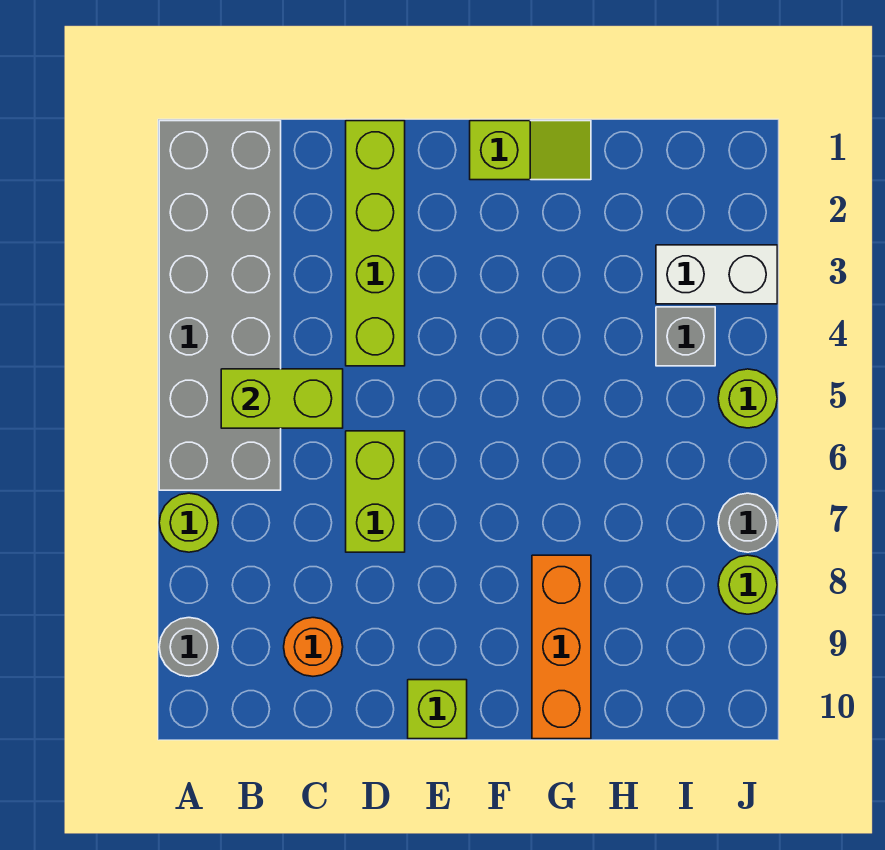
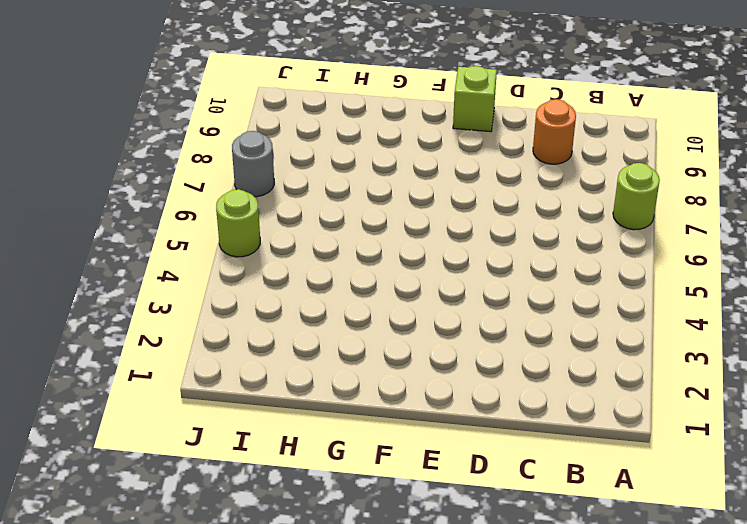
none -> grey brick A1:B6 level 1
none -> grey round brick A9 level 1
none -> lime brick D1:D4 level 1

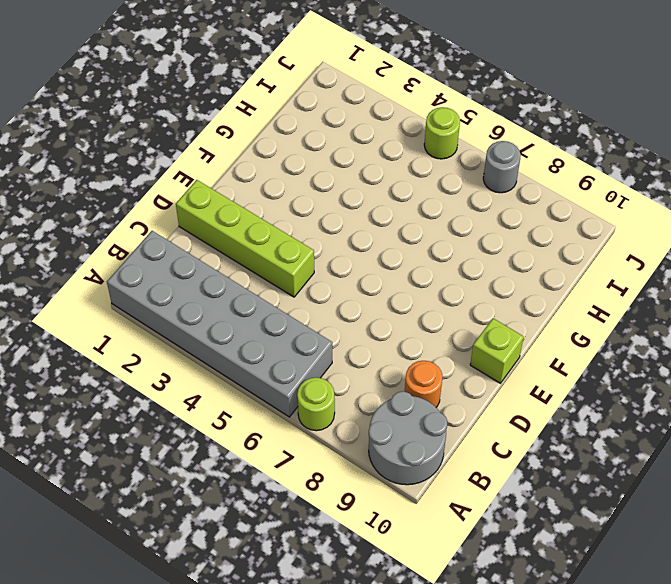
grey round brick A9:B10 level 1 -> grey round brick A9 level 1
none -> lime brick D6:D7 level 1
none -> lime slope F1:G1 level 1 top F
none -> orange brick G8:G10 level 1

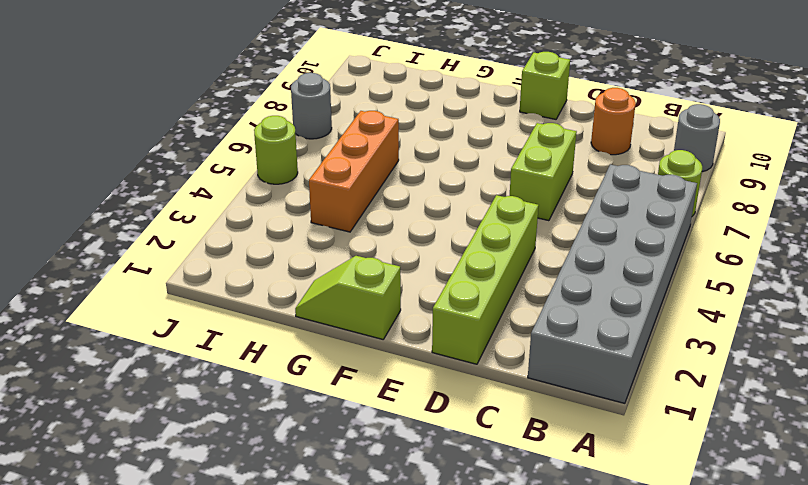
orange brick H4:H6 level 1 -> orange brick G8:G10 level 1
none -> white brick I3:J3 level 1
none -> grey brick I4 level 1
none -> lime round brick J8 level 1

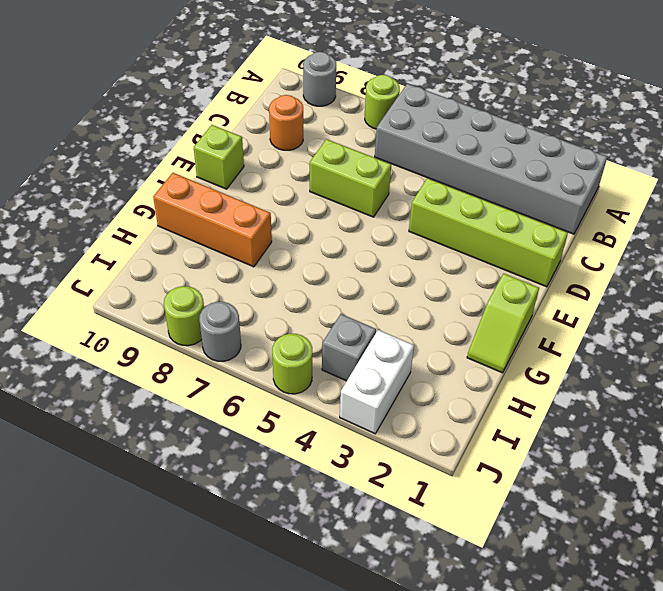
none -> lime brick B5:C5 level 2

